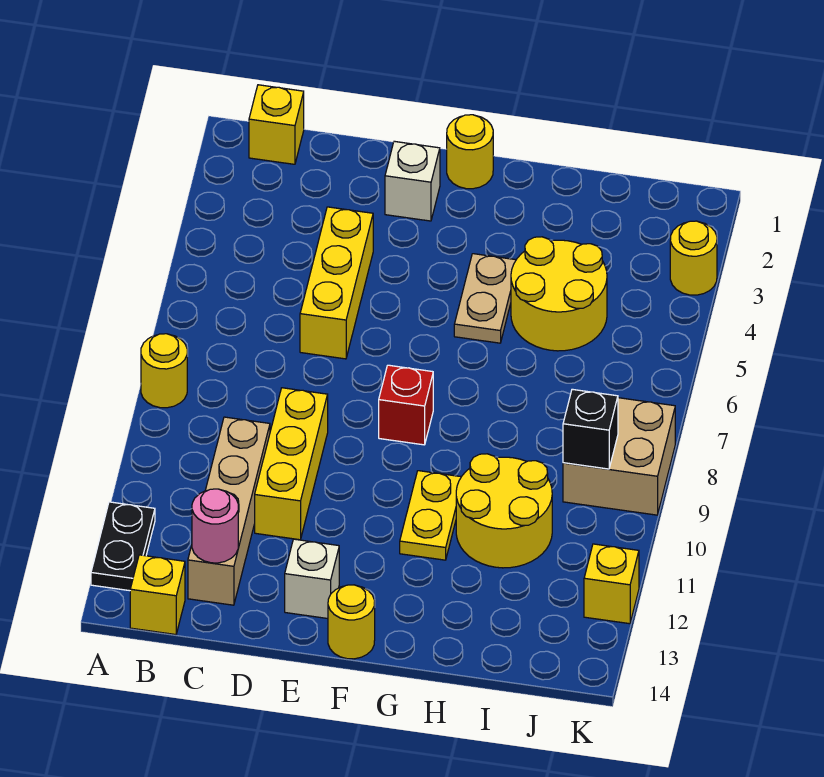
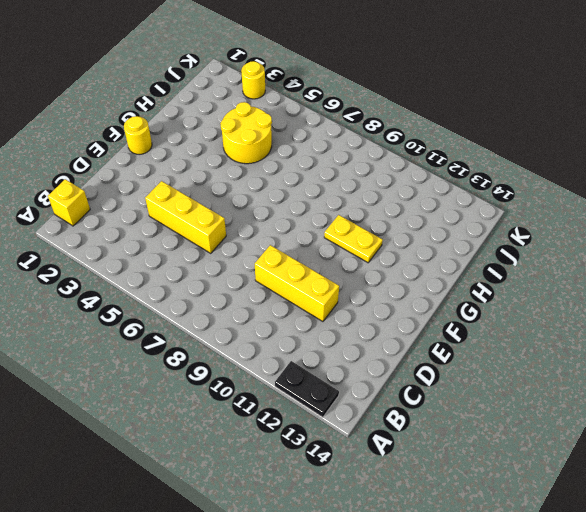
none -> yellow round brick A8 level 1
none -> yellow brick B14 level 1
none -> tan brick C10:C13 level 1

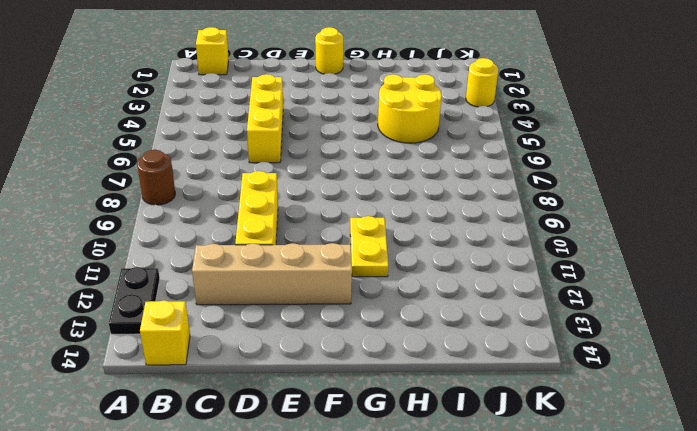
brown round brick A8 level 1 -> yellow round brick A8 level 1
tan brick C12:F12 level 1 -> tan brick C10:C13 level 1
none -> white brick E2 level 1
none -> white brick E13 level 1
none -> red brick F8 level 1

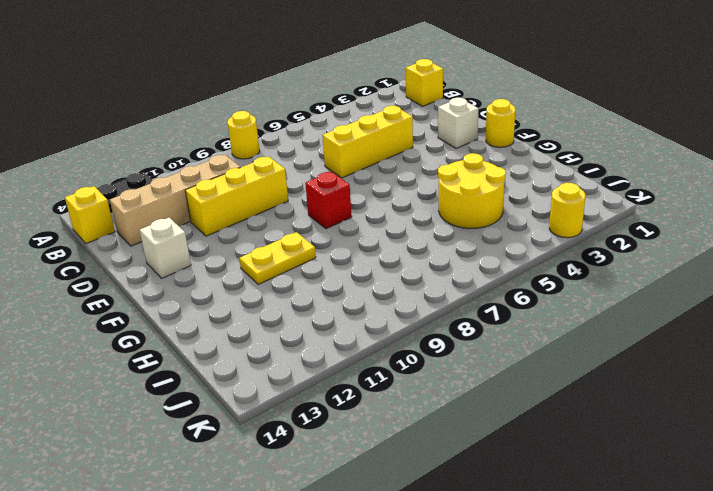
none -> yellow round brick F14 level 1
none -> tan plate G4:G5 level 1
none -> yellow round brick H10:I11 level 1

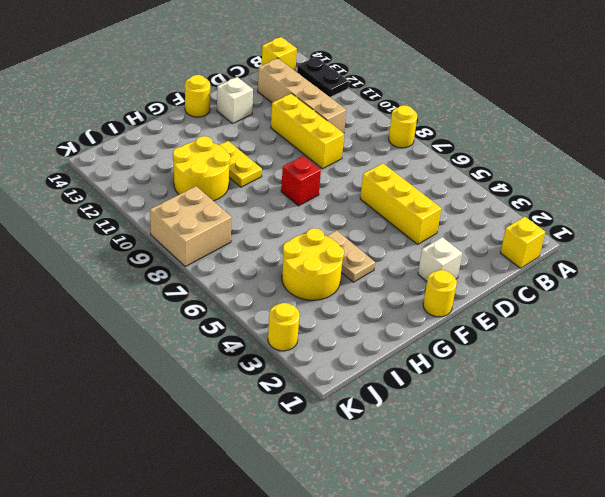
none -> yellow brick K12 level 1
none -> pink round brick C13 level 2
none -> black brick J9 level 2

